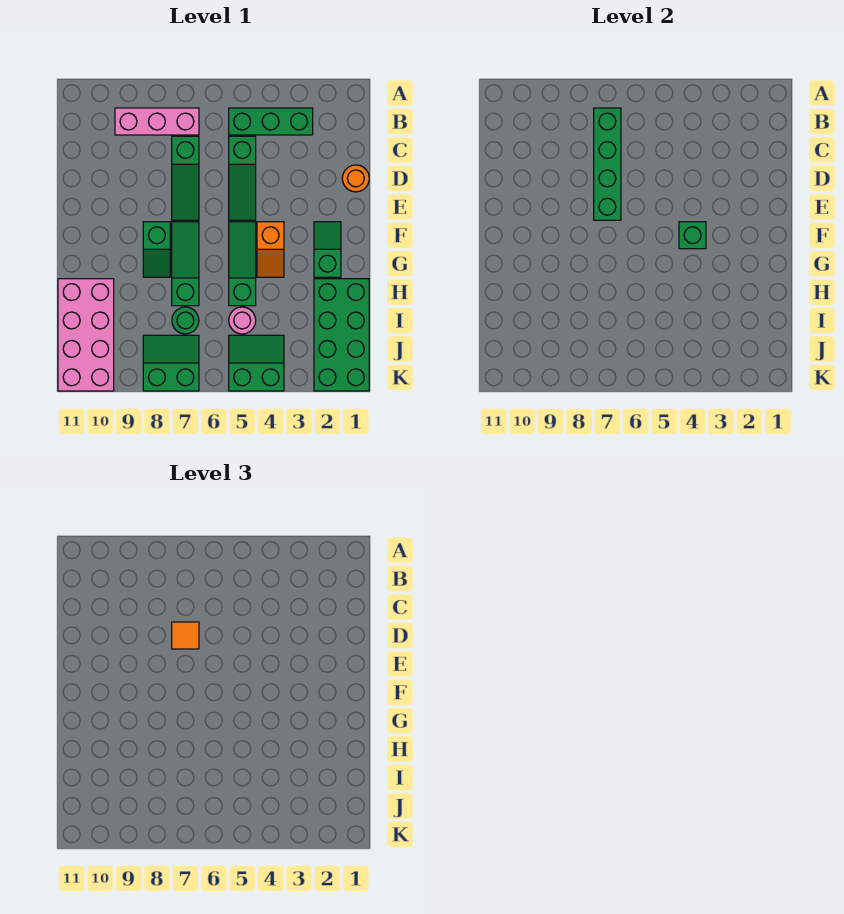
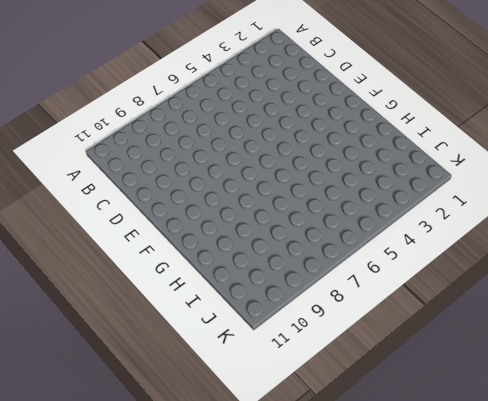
none -> green brick B3:B5 level 1
none -> pink brick B7:B9 level 1
none -> green slope C5:E5 level 1 top C

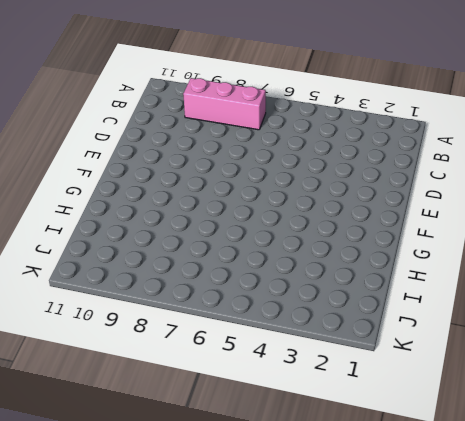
none -> green brick B3:B5 level 1
none -> green slope C5:E5 level 1 top C
none -> green slope C7:E7 level 1 top C

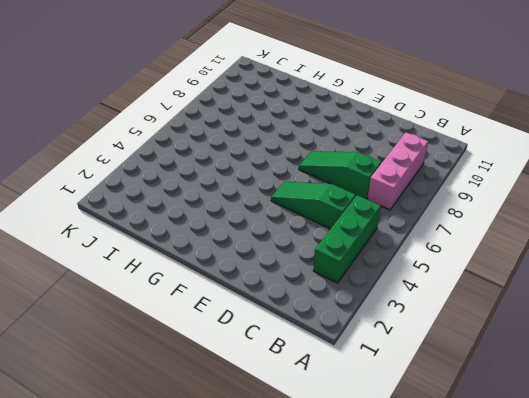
none -> orange round brick D1 level 1
none -> green slope F2:G2 level 1 top G
none -> orange slope F4:G4 level 1 top F

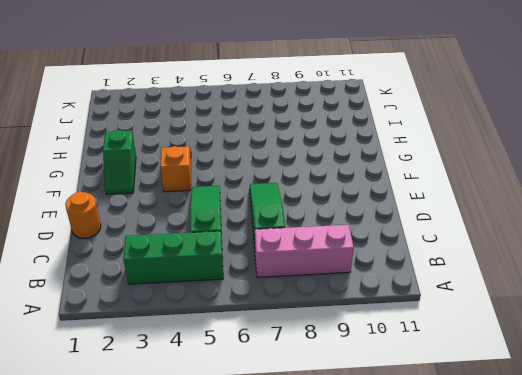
none -> green slope F5:H5 level 1 top H
none -> green slope F7:H7 level 1 top H
none -> green slope F8:G8 level 1 top F

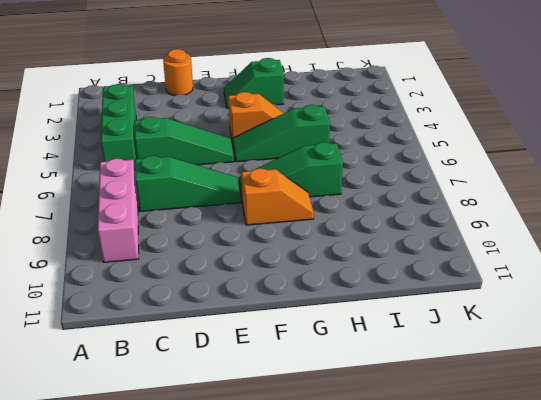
orange slope F8:G8 level 1 top F -> green slope F8:G8 level 1 top F
none -> green brick H1:K2 level 1
none -> pink brick H10:K11 level 1
none -> pink round brick I5 level 1

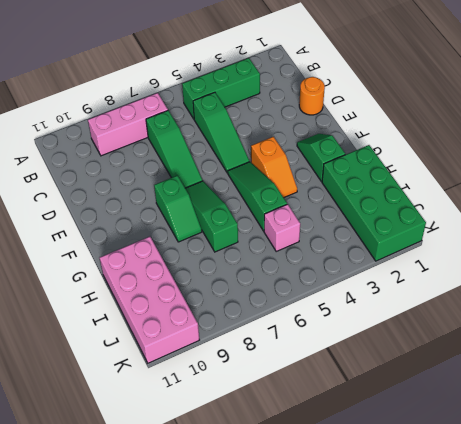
pink brick I5 level 1 -> pink round brick I5 level 1
none -> green round brick I7 level 1
none -> green slope J4:K5 level 1 top K
none -> green slope J7:K8 level 1 top K

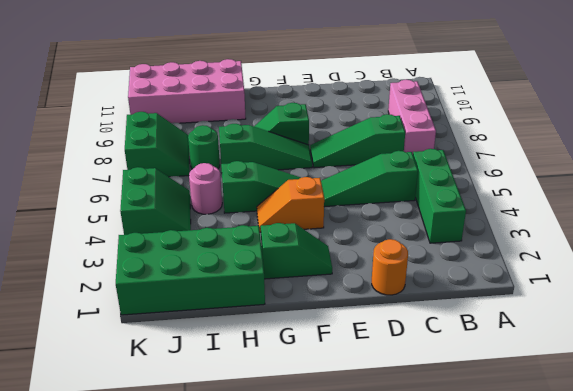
none -> green brick B7:E7 level 2
none -> green brick F4 level 2
none -> orange tile D7 level 3

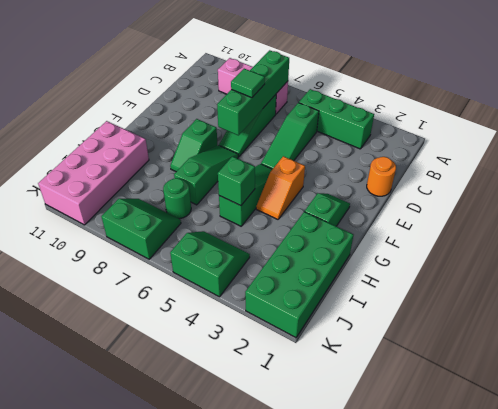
green tile D7 level 3 -> orange tile D7 level 3
green brick H5 level 2 -> green brick F4 level 2
none -> pink round brick I5 level 1

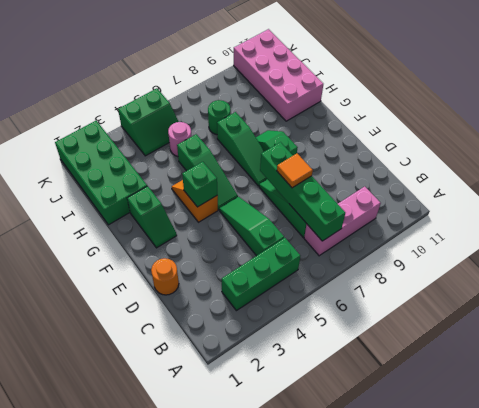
none -> green slope J7:K8 level 1 top K

